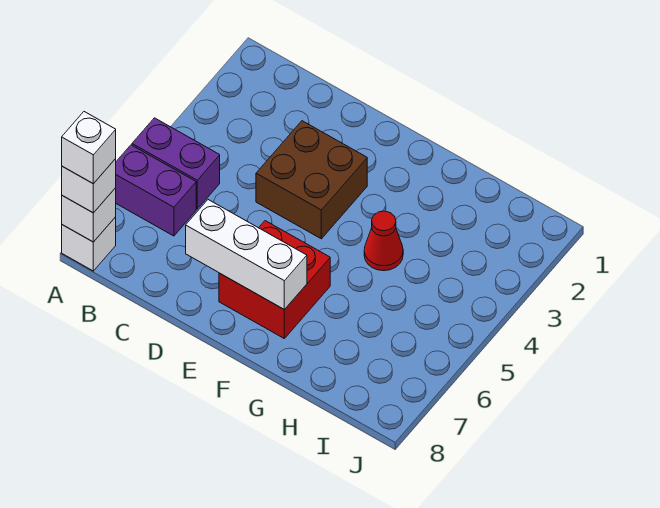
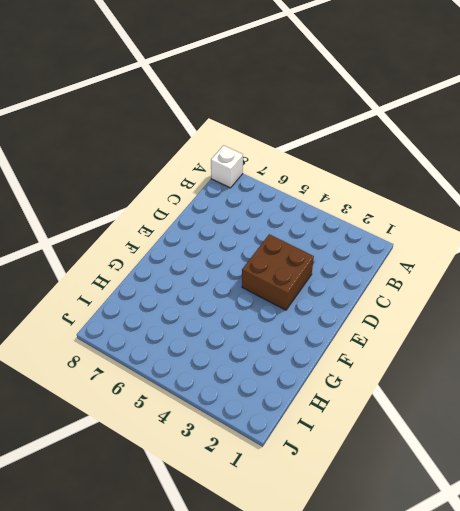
none -> purple brick A5:B5 level 1
none -> purple brick A6:B6 level 1

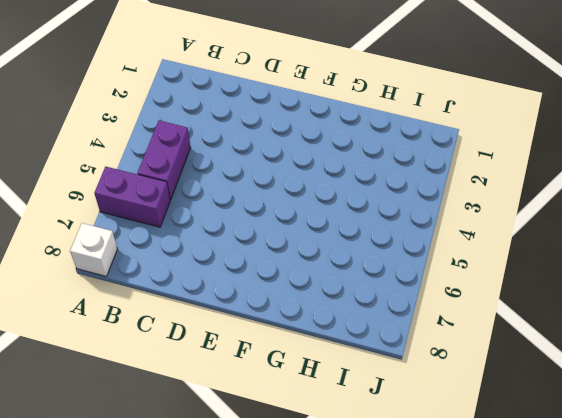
purple brick B4:B5 level 1 -> purple brick A5:B5 level 1
none -> brown brick D3:E4 level 1
none -> red brick E6:F7 level 1

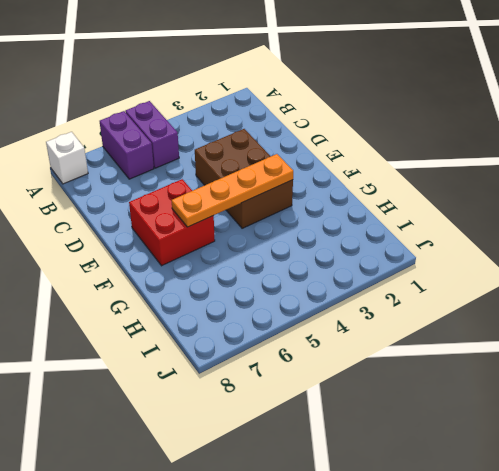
brown brick D3:F4 level 1 -> brown brick D3:E4 level 1
orange plate F3:F6 level 2 -> none
none -> red cone G4 level 1
none -> white brick A8 level 2

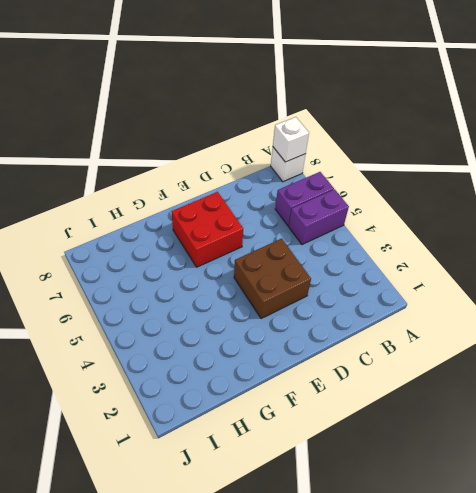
none -> red cone G4 level 1
none -> white brick D7:F7 level 2

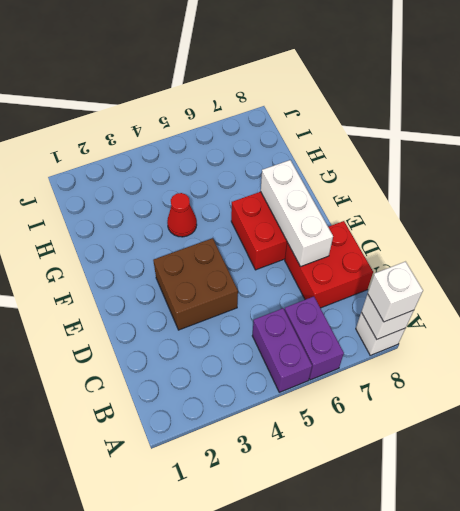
red brick C7:D8 level 1 -> none
none -> white brick A8 level 4

